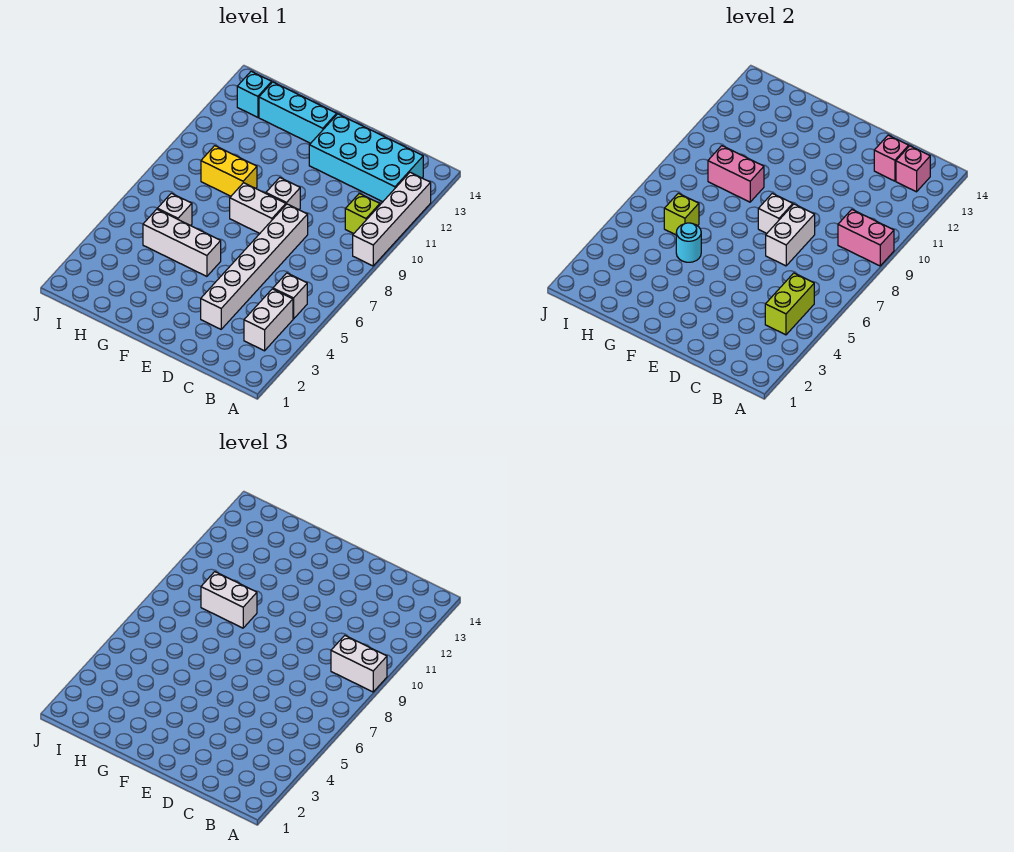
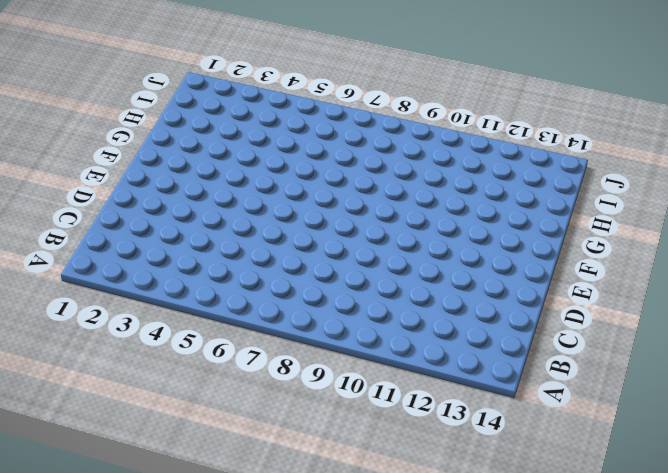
none -> white brick A9:A12 level 1
none -> white brick B3:B4 level 1
none -> white brick B5 level 1

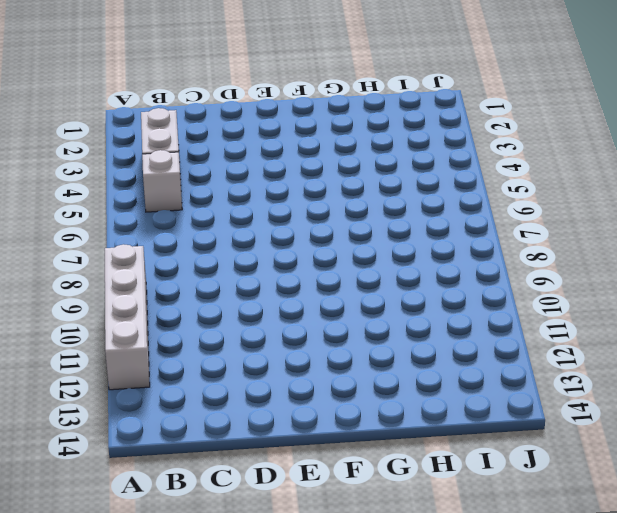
none -> lime brick B10 level 1
none -> cyan brick B12:E13 level 1
none -> white brick D3:D8 level 1

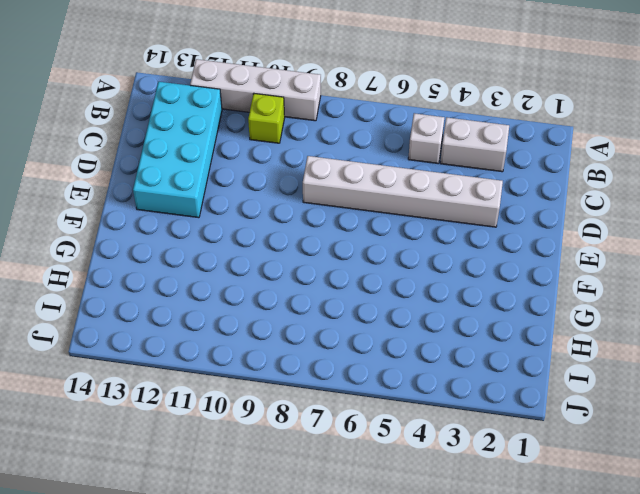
none -> white brick E8:F8 level 1
none -> white brick E9 level 1
none -> white brick F5:H5 level 1

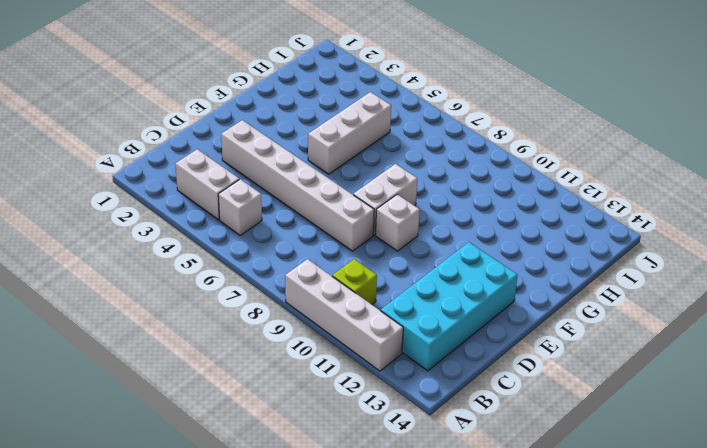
none -> cyan brick F13:H13 level 1
none -> yellow brick G9:H9 level 1
none -> white brick H6 level 1

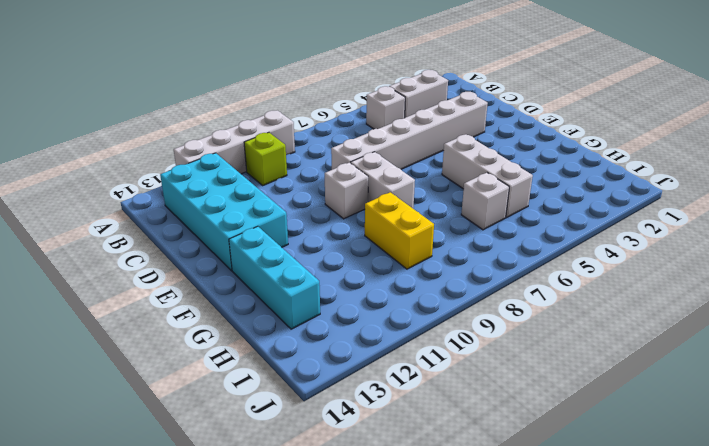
none -> cyan brick I13 level 1
none -> pink brick A9:B9 level 2
none -> lime brick B4:B5 level 2

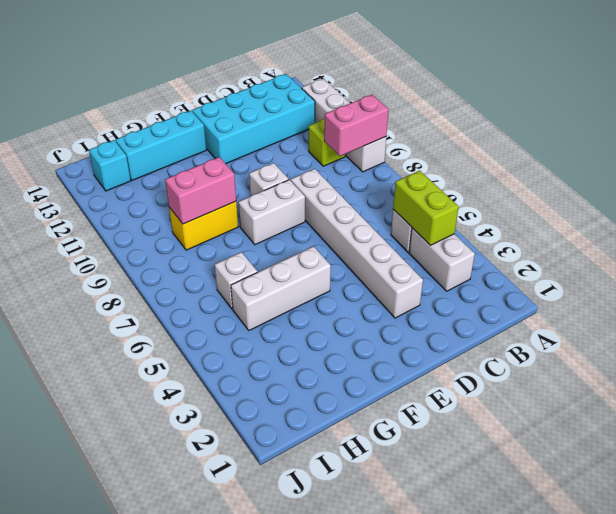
none -> pink brick B13 level 2
none -> pink brick C13 level 2
none -> white brick D7:D8 level 2

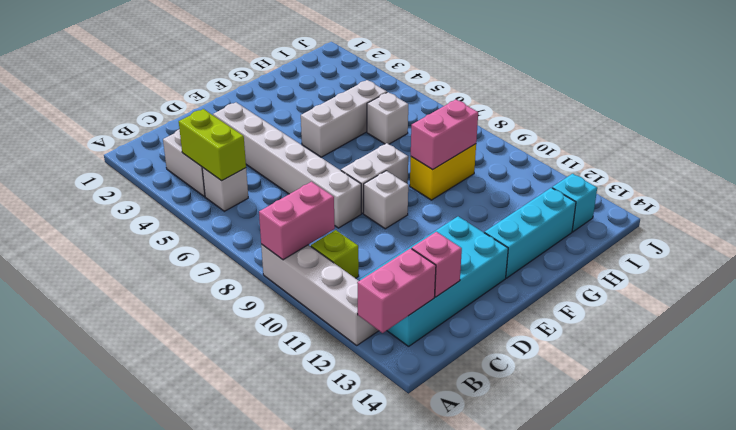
pink brick A13:B13 level 2 -> pink brick B13 level 2
none -> white brick D7:D8 level 2
none -> white brick E8 level 2
none -> cyan round brick G5 level 2

